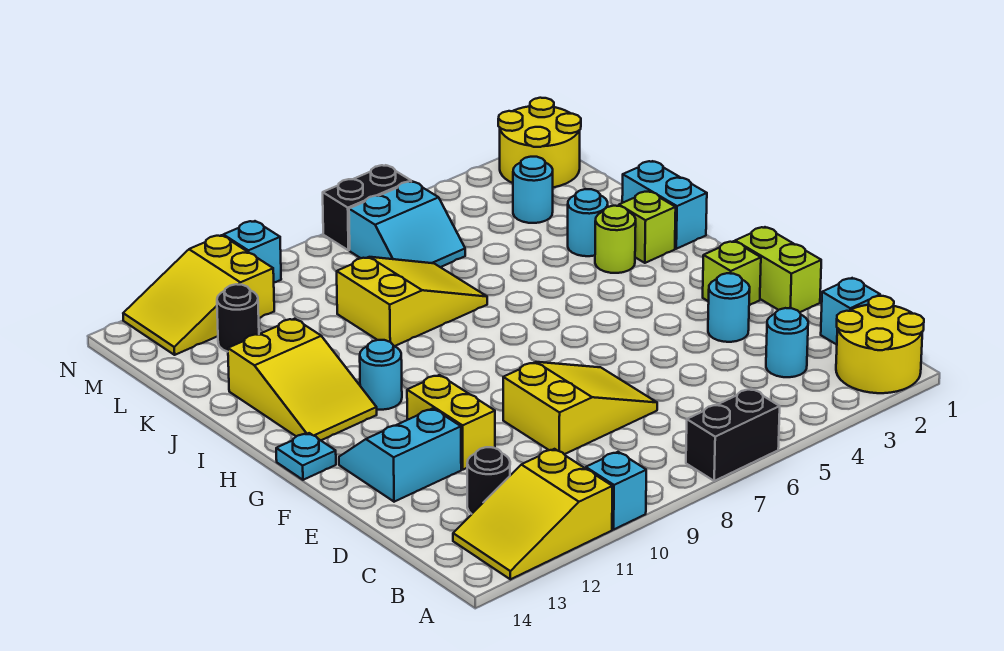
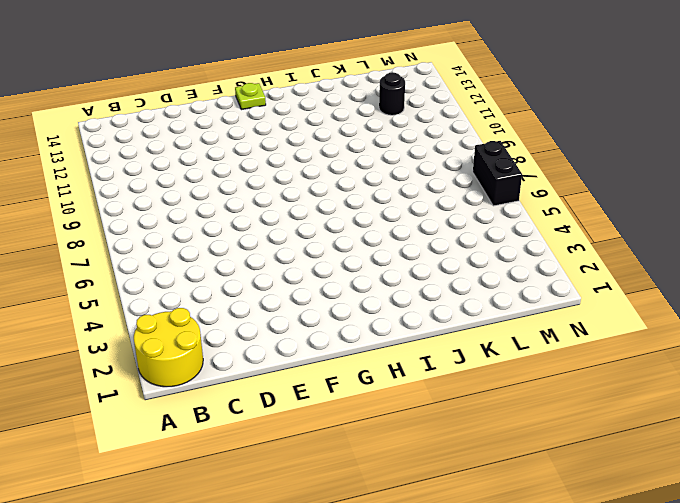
lime plate G14 level 1 -> cyan plate G14 level 1
none -> black brick A6:A7 level 1
none -> cyan brick A10 level 1
none -> yellow slope A11:B13 level 1 top 11

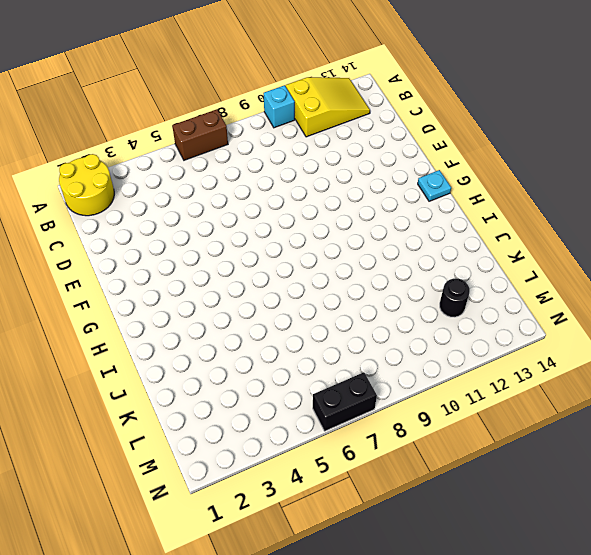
brown brick A6:A7 level 1 -> black brick A6:A7 level 1
none -> cyan brick C1 level 1
none -> cyan round brick C3 level 1
none -> black round brick C12 level 1

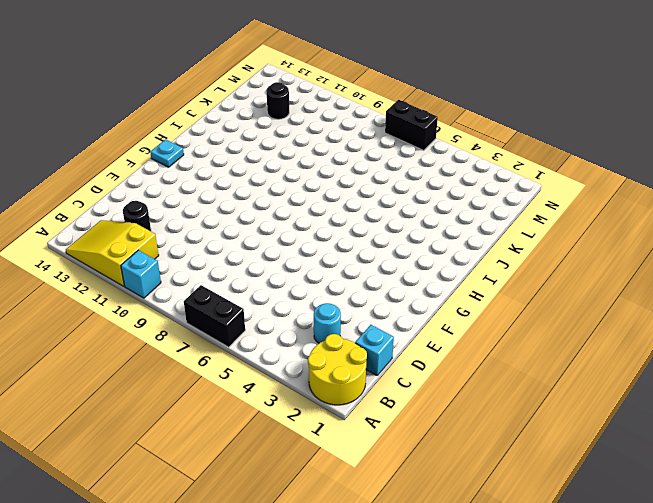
none -> yellow slope D7:E9 level 1 top 9
none -> lime brick E1:F1 level 1
none -> cyan round brick E3 level 1

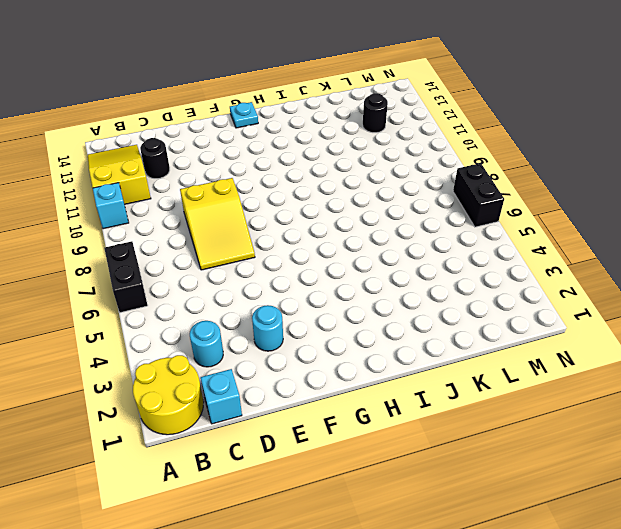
none -> lime brick E1:F1 level 1
none -> yellow brick E11:F11 level 1
none -> cyan slope E12:F13 level 1 top E

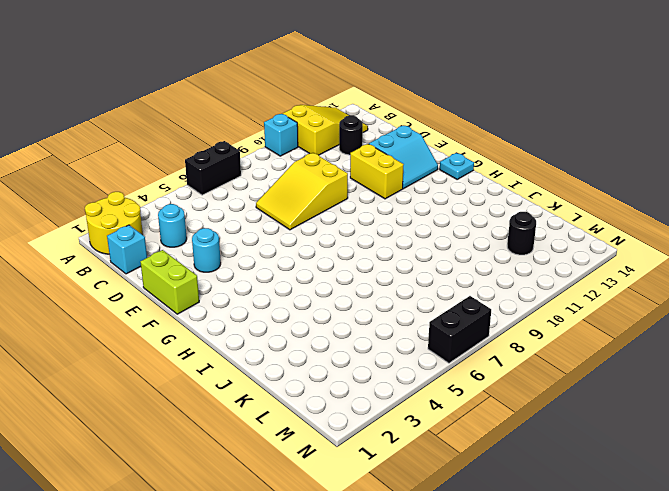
none -> lime brick F2 level 1
none -> cyan round brick H11 level 1
none -> yellow slope H12:J13 level 1 top J

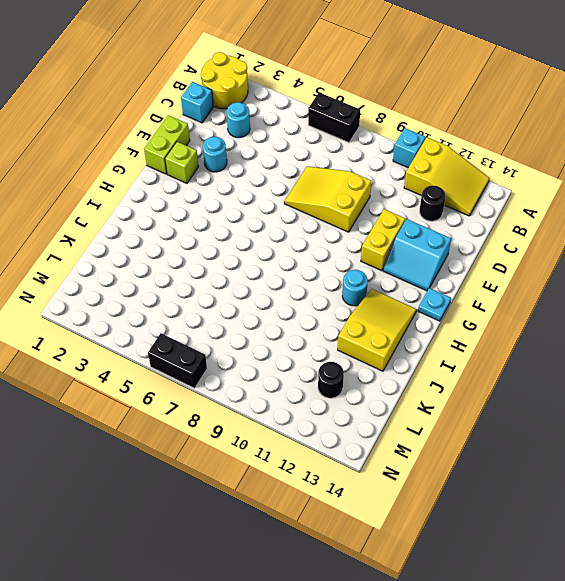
none -> cyan brick I1:J1 level 1
none -> lime brick I2 level 1
none -> lime round brick I3 level 1

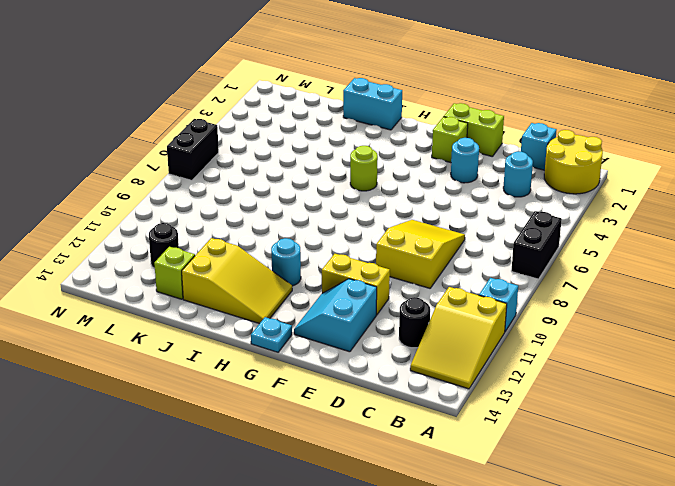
lime round brick H5 level 1 -> lime round brick I3 level 1
lime brick K13 level 1 -> lime brick I2 level 1
none -> cyan round brick J3 level 1
none -> yellow slope J7:K9 level 1 top 9
none -> cyan round brick L3 level 1

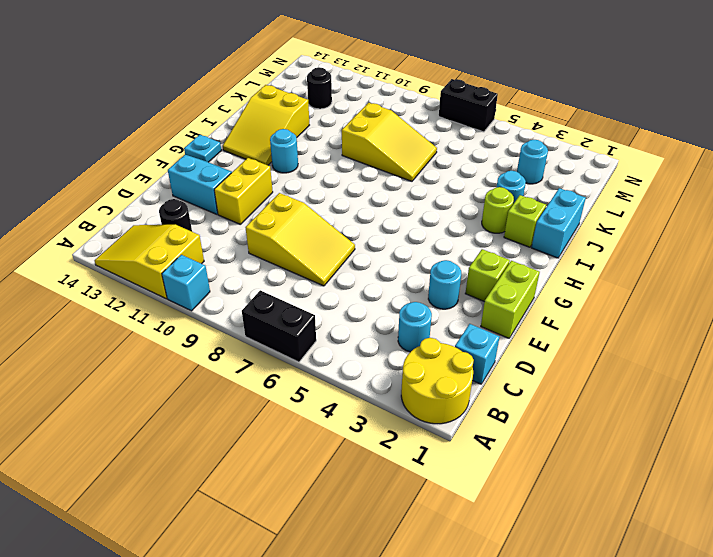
none -> cyan slope L6:M7 level 1 top M
none -> yellow round brick M1:N2 level 1
none -> yellow slope M11:N13 level 1 top 11

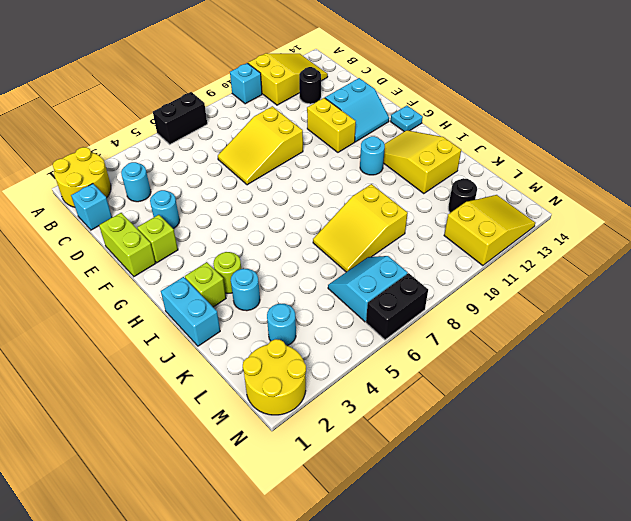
none -> cyan brick N10 level 1

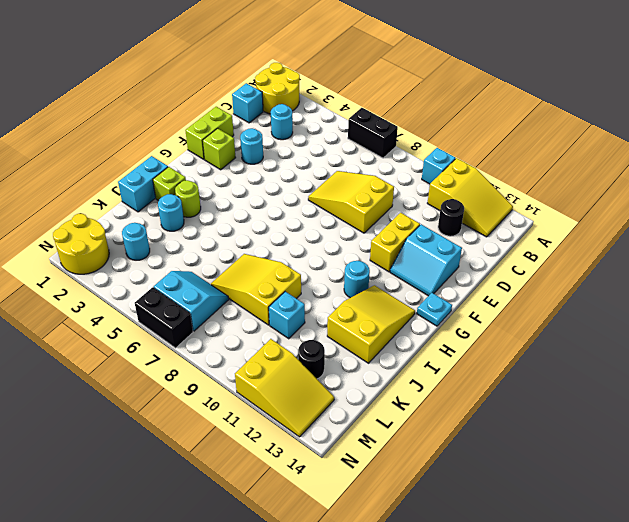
cyan brick K10 level 1 -> cyan brick N10 level 1

